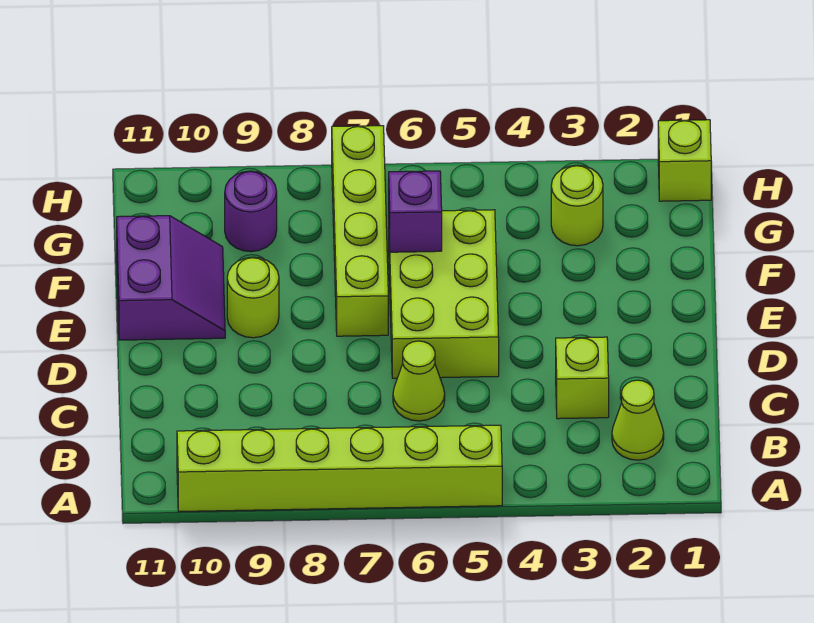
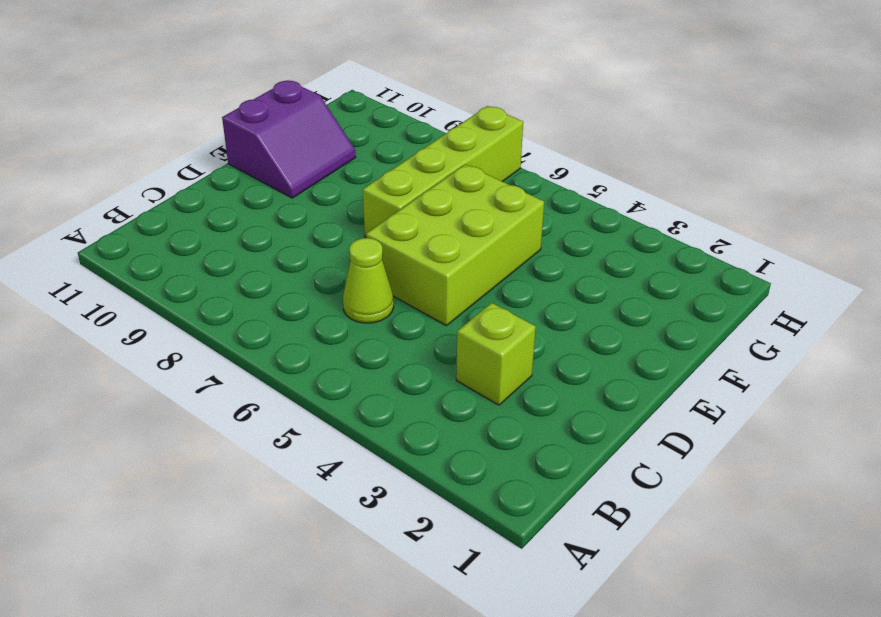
none -> lime brick A5:A10 level 1
none -> lime cone B2 level 1
none -> lime round brick E9 level 1

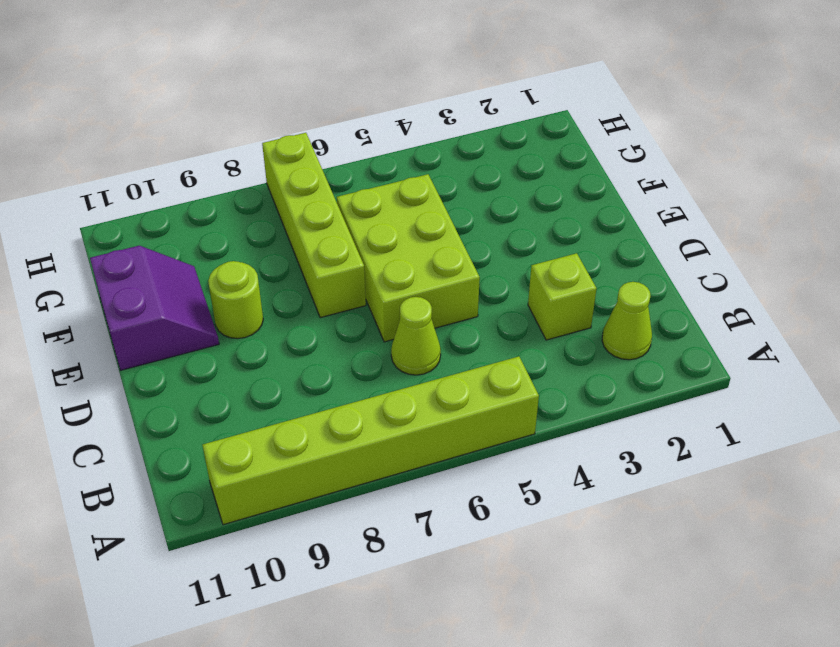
none -> lime round brick G3 level 1
none -> purple round brick G9 level 1
none -> lime brick H1 level 1

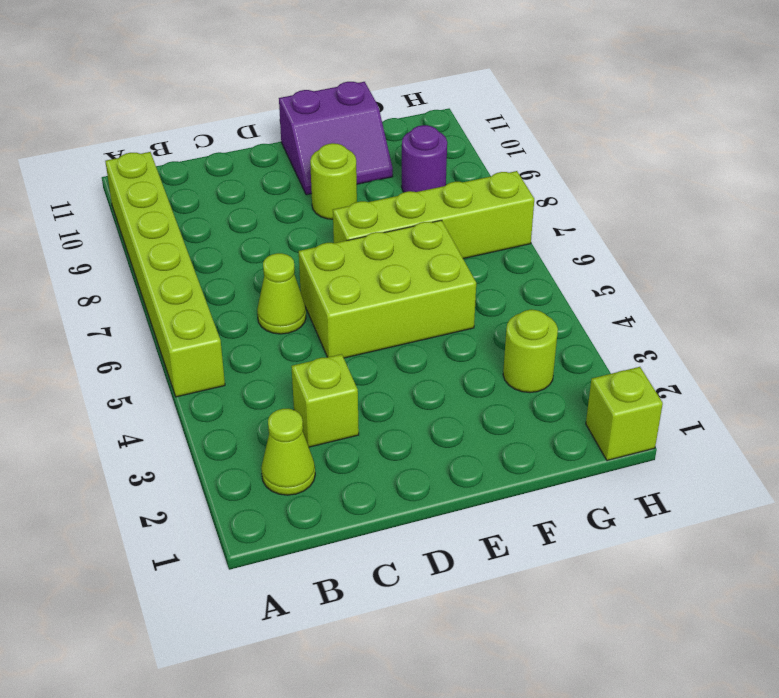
none -> purple brick F6 level 2

